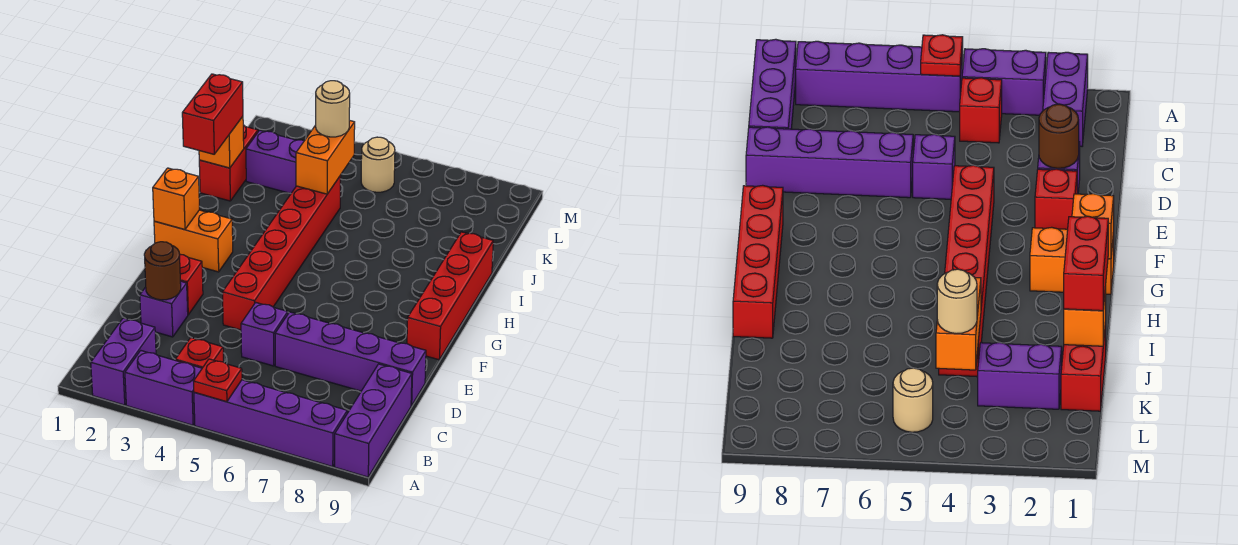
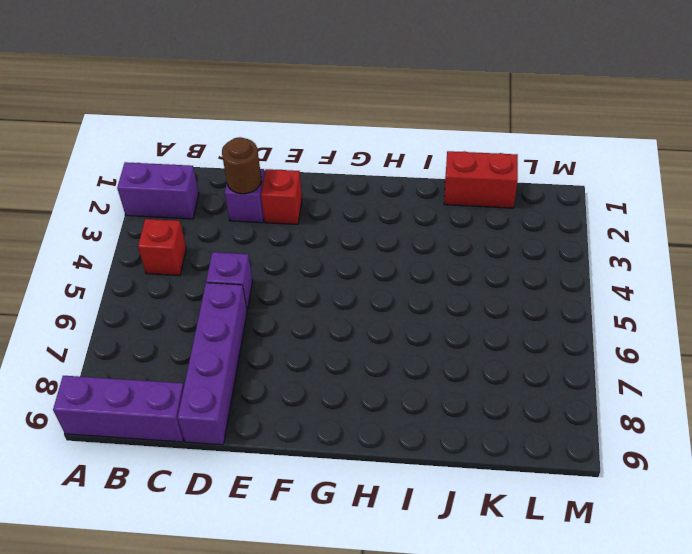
none -> purple brick A3:A4 level 1
none -> purple brick A5:A8 level 1
none -> red brick E4:J4 level 1

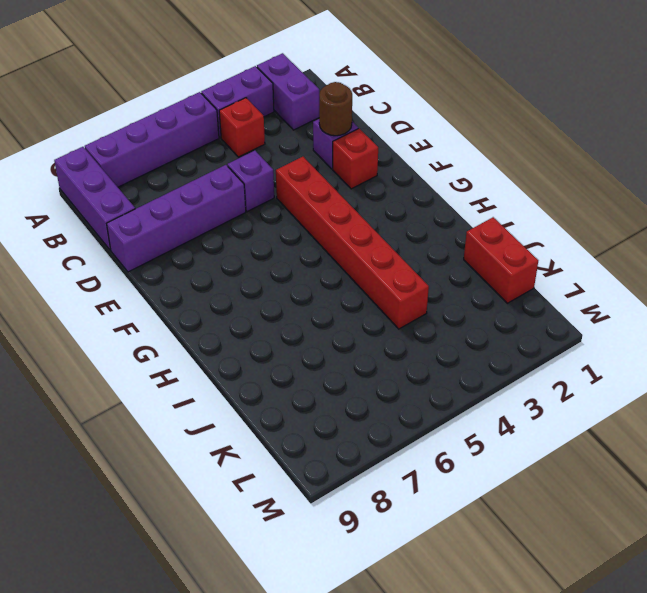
none -> red brick F9:I9 level 1
none -> orange brick G1:G2 level 1
none -> purple brick K2:K3 level 1

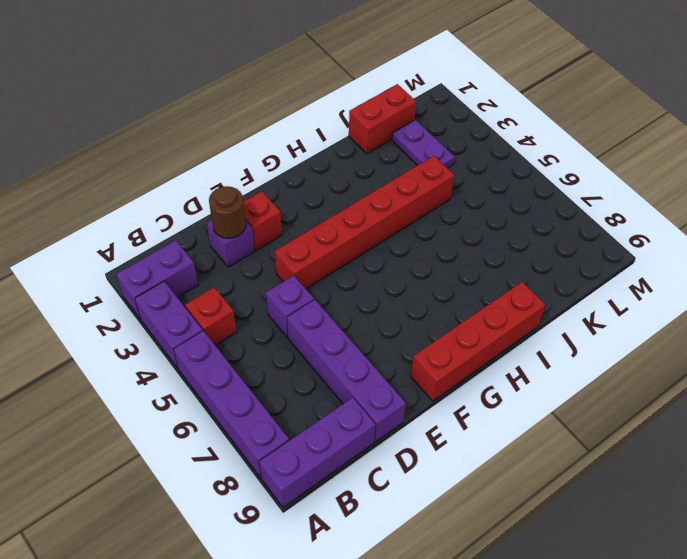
purple plate K2:K3 level 1 -> purple brick K2:K3 level 1
none -> orange brick G1:G2 level 1
none -> tan round brick L5 level 1
none -> red plate A5 level 2

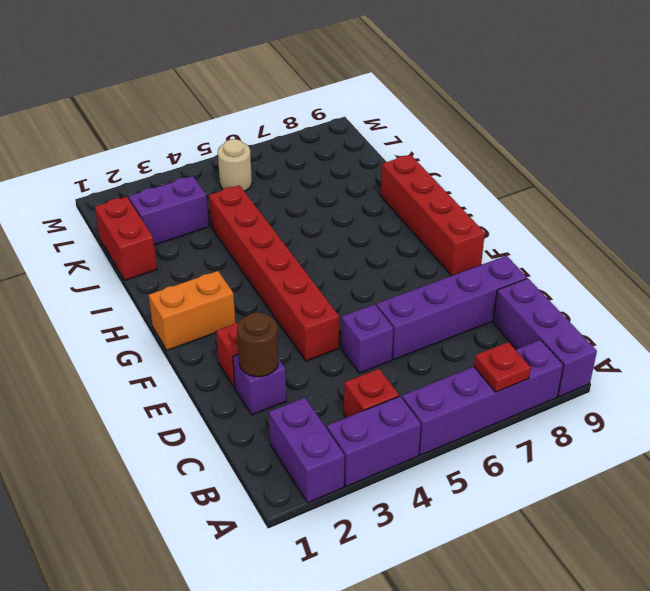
red plate A7 level 2 -> red plate A5 level 2
none -> orange brick G1 level 2
none -> orange brick J1 level 2
none -> orange brick J4:K4 level 2

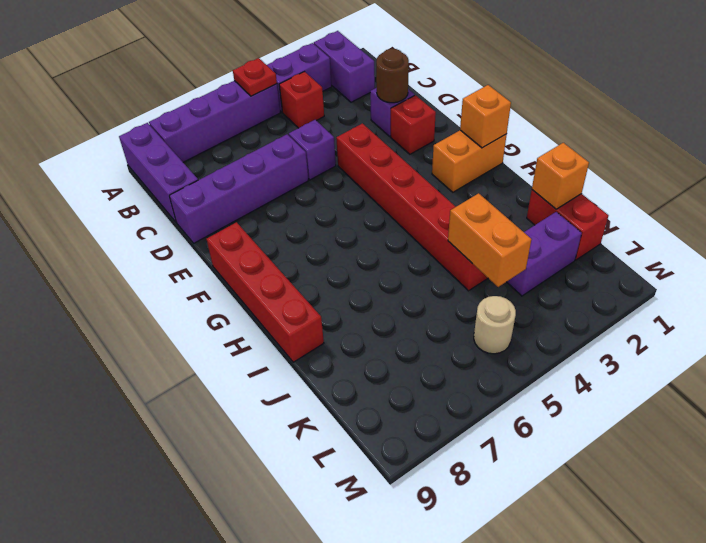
none -> red brick I1:J1 level 3
none -> tan round brick K4 level 3

